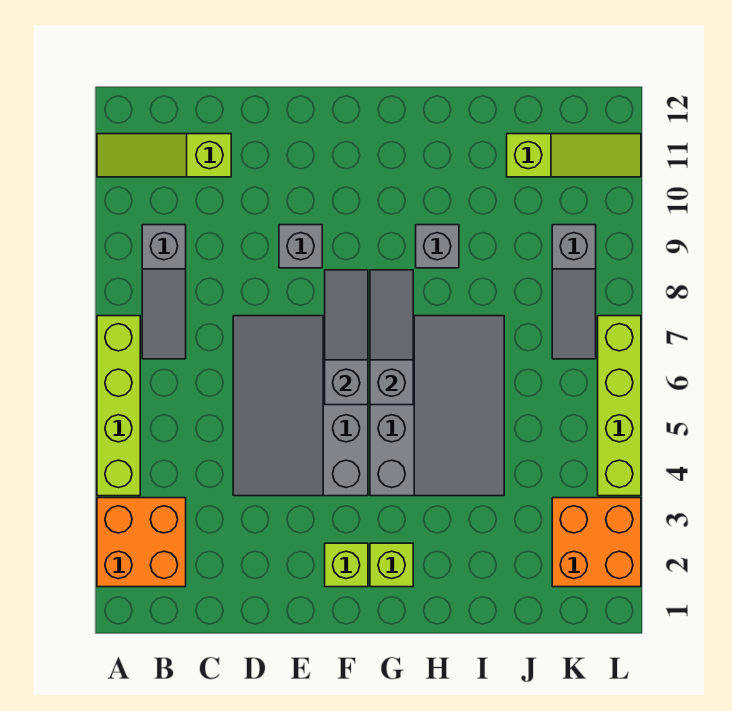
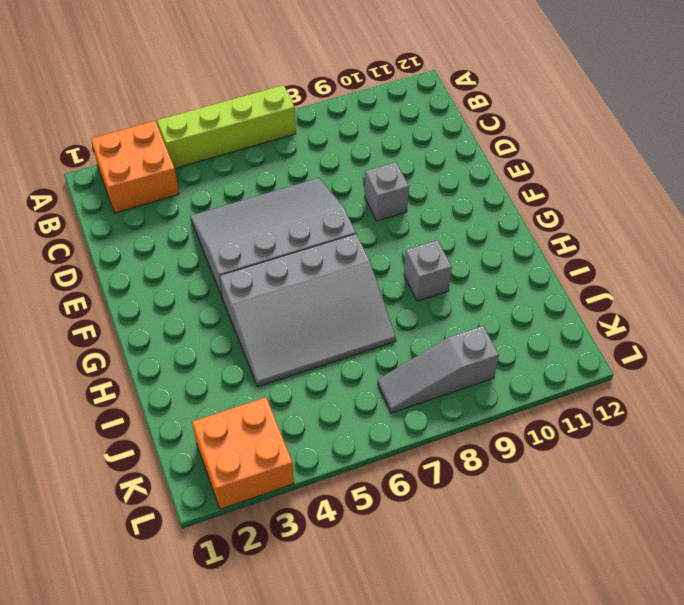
none -> lime slope A11:C11 level 1 top C
none -> grey slope B7:B9 level 1 top 9
none -> lime brick F2 level 1

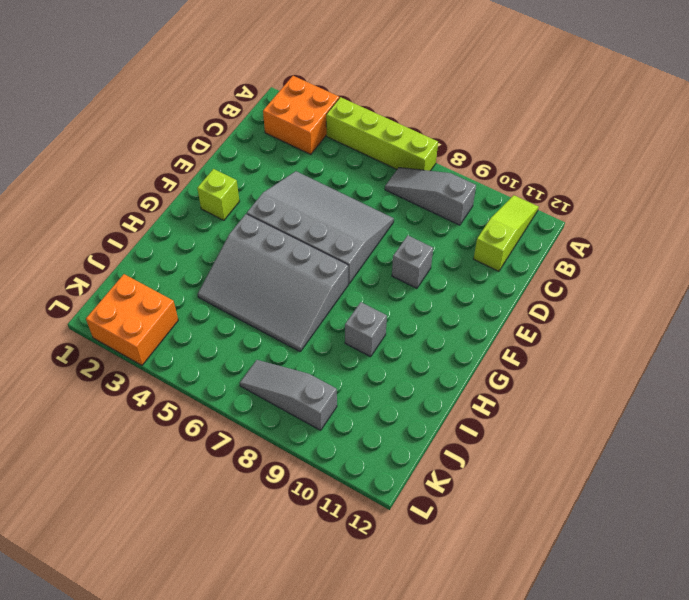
none -> lime brick G2 level 1
none -> lime slope J11:L11 level 1 top J
none -> lime brick L4:L7 level 1

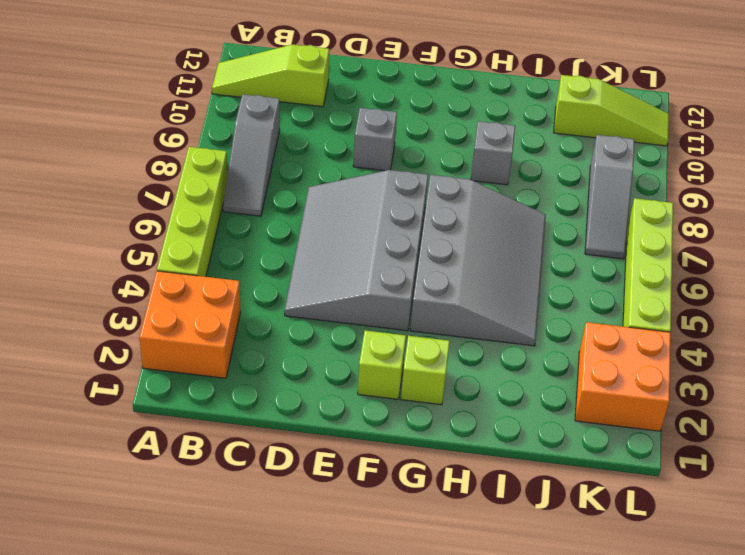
none -> grey slope F6:F8 level 2 top 6
none -> grey slope G6:G8 level 2 top 6

